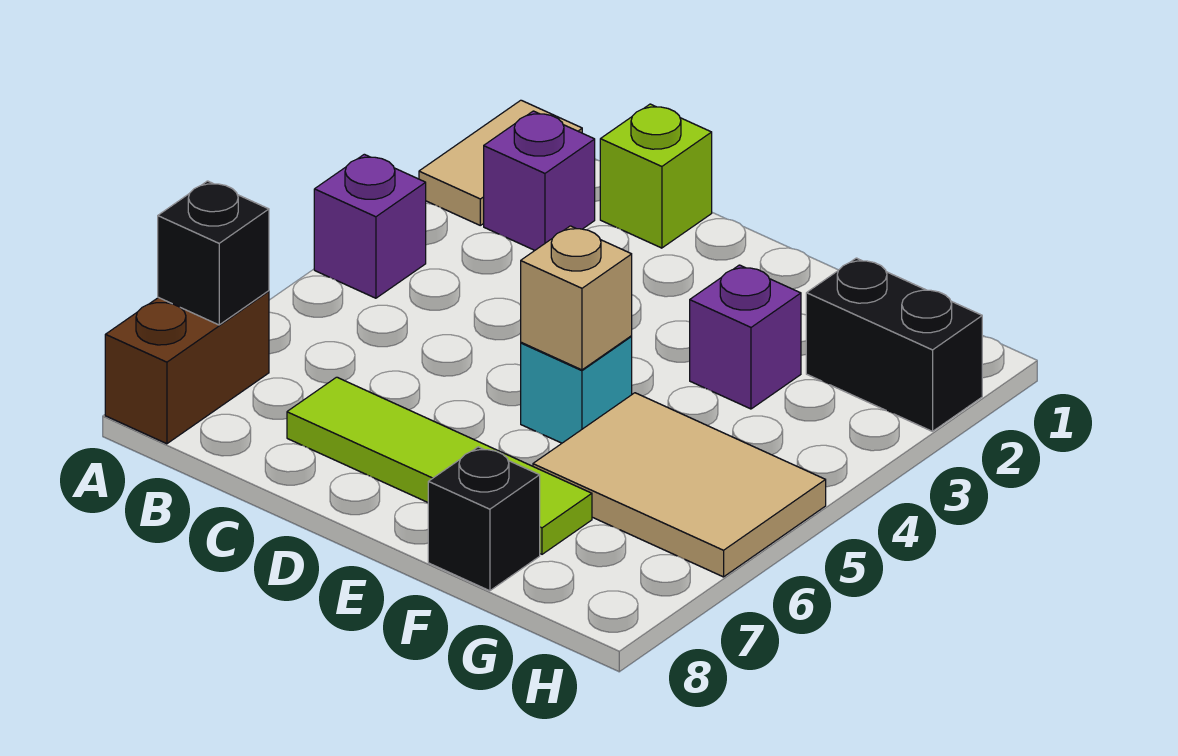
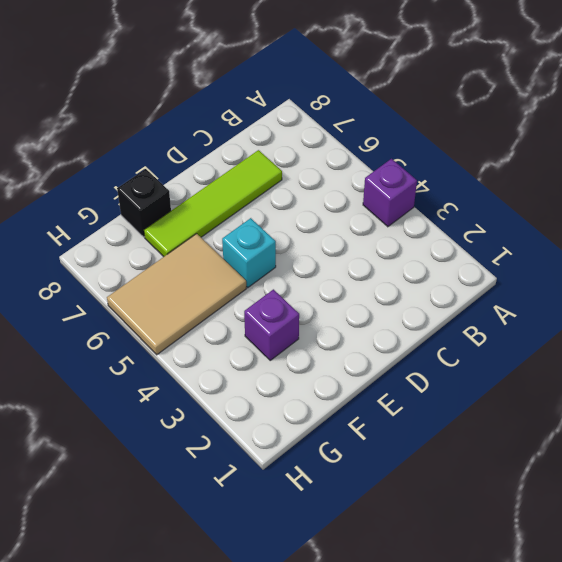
none -> tan tile A1:A2 level 1
none -> brown brick A7:A8 level 1
none -> purple brick B2 level 1

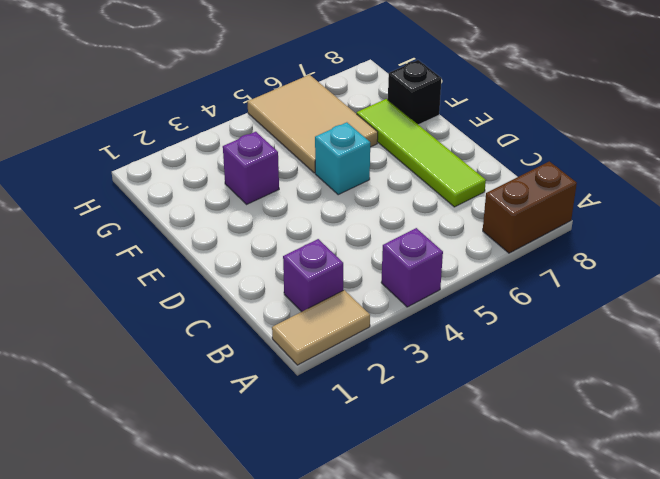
none -> lime brick C1 level 1
none -> black brick G2:H2 level 1
none -> black brick A7 level 2

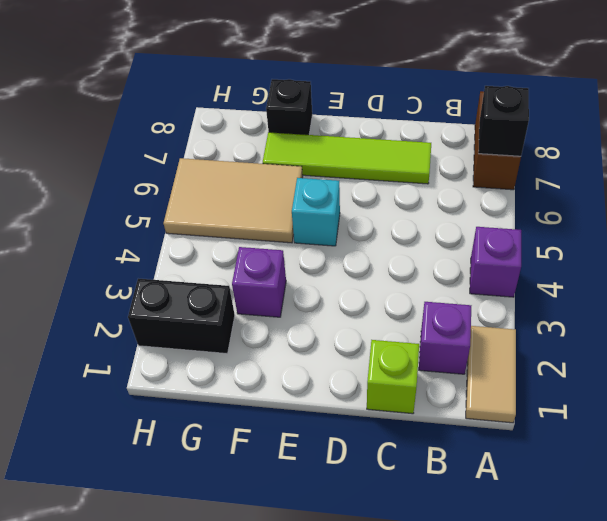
none -> tan brick E5 level 2

